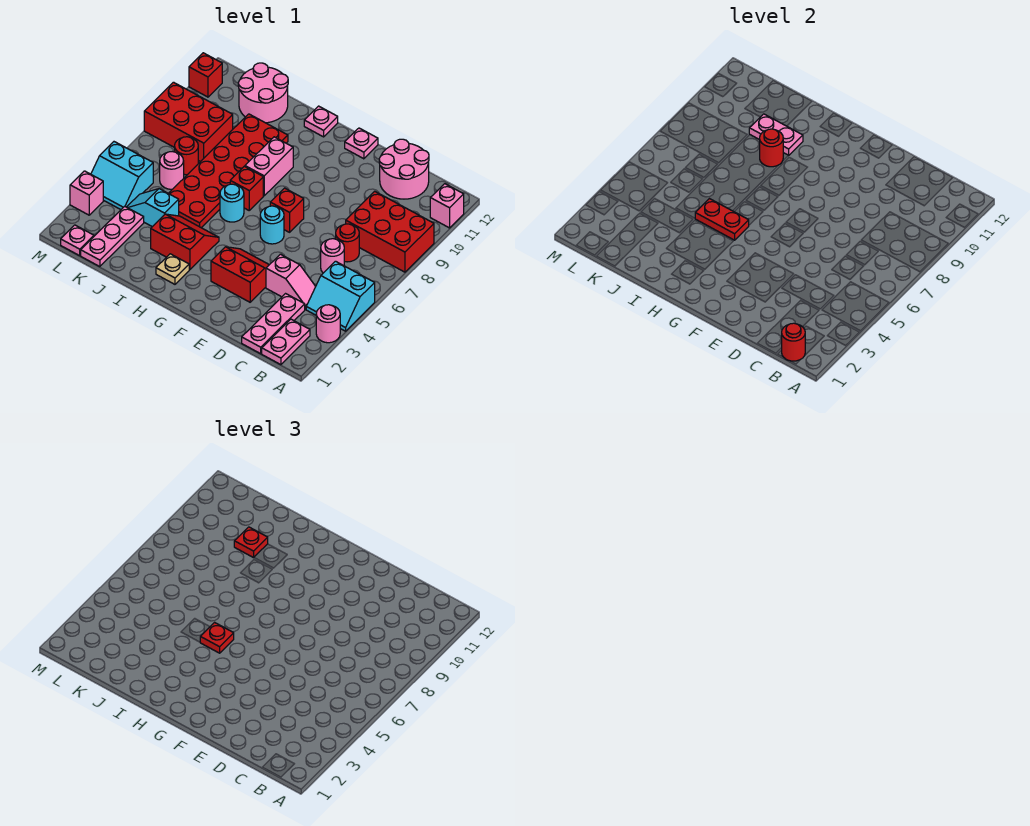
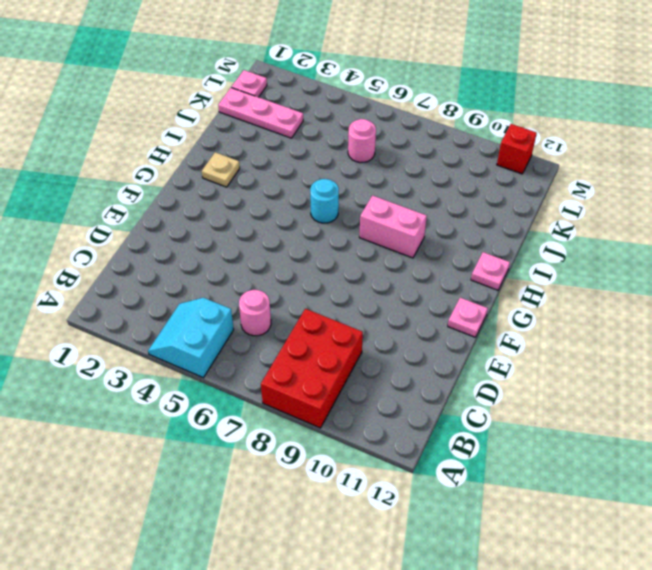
none -> pink round brick A3 level 1
none -> pink brick A11 level 1
none -> pink plate B1:B2 level 1
none -> pink plate C1:C3 level 1

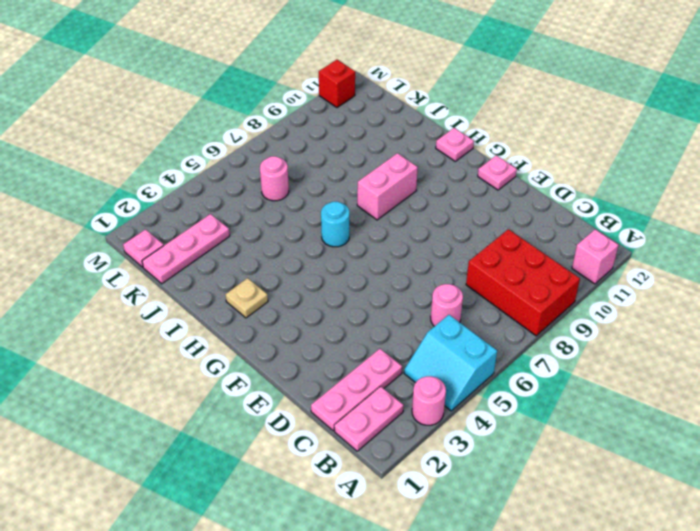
none -> pink slope C4:D4 level 1 top D
none -> red round brick C7 level 1
none -> pink round brick C11:D12 level 1
none -> red slope E3:F4 level 1 top 3

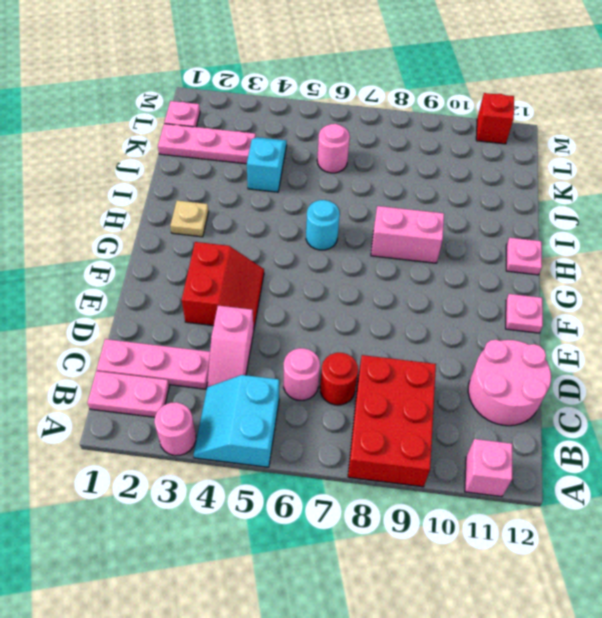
none -> cyan round brick F6 level 1
none -> red brick F7 level 1
none -> red slope H3:I4 level 1 top 3
none -> red brick H7 level 1

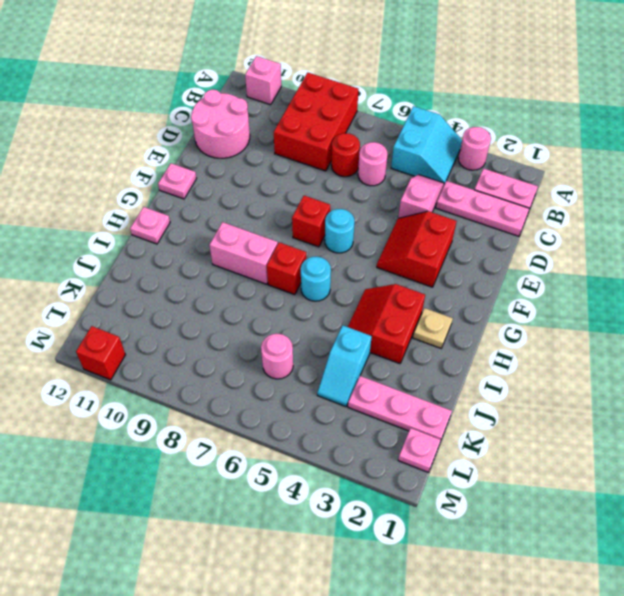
none -> red plate I5:J10 level 1
none -> pink round brick J11:K12 level 1
none -> red round brick K7 level 1
none -> red brick K8:M9 level 1

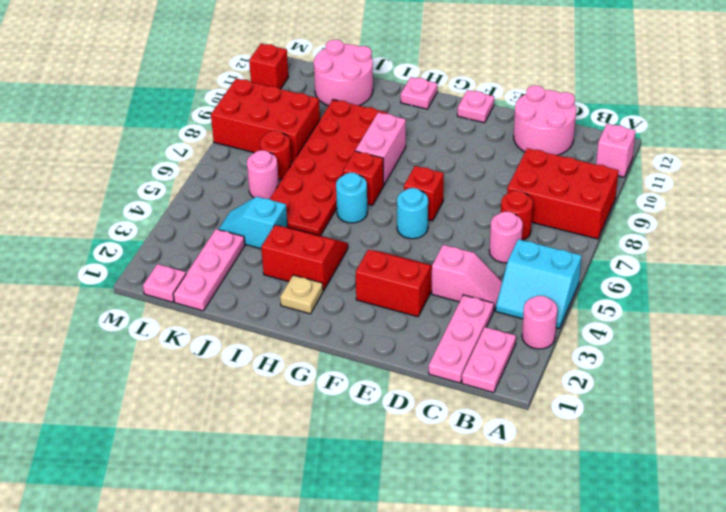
none -> cyan slope L4:M5 level 1 top 5
none -> pink brick M3 level 1
none -> red round brick B1 level 2
none -> red plate H5:I5 level 2

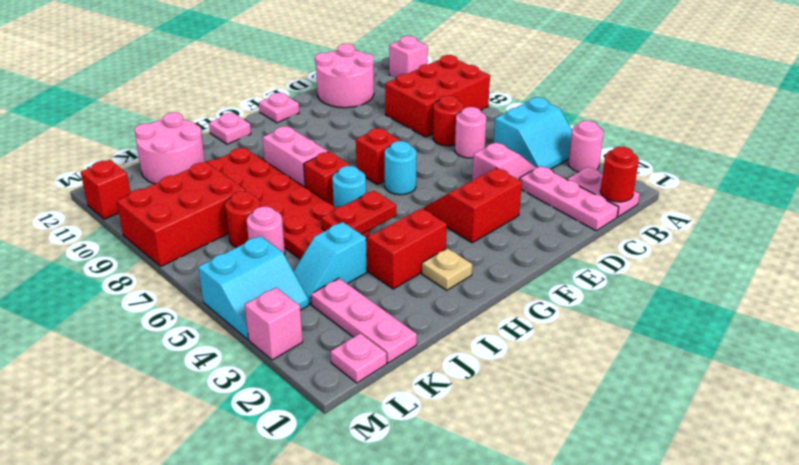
none -> red round brick I9 level 2
none -> pink plate I10:J10 level 2
none -> red plate H5 level 3
none -> red plate J10 level 3

